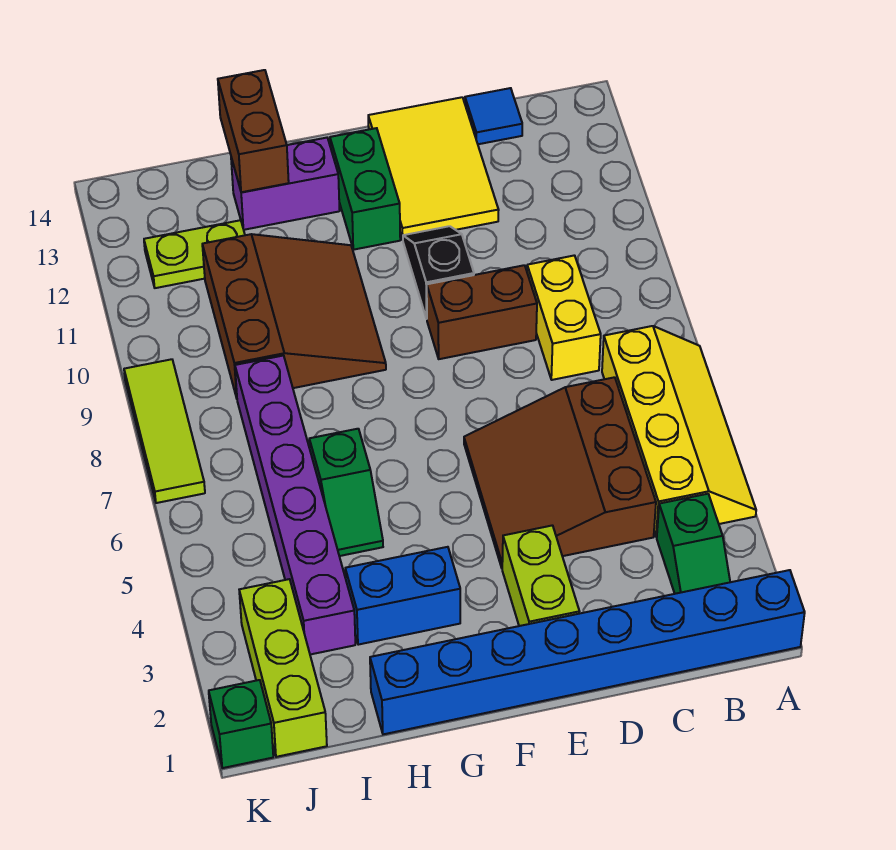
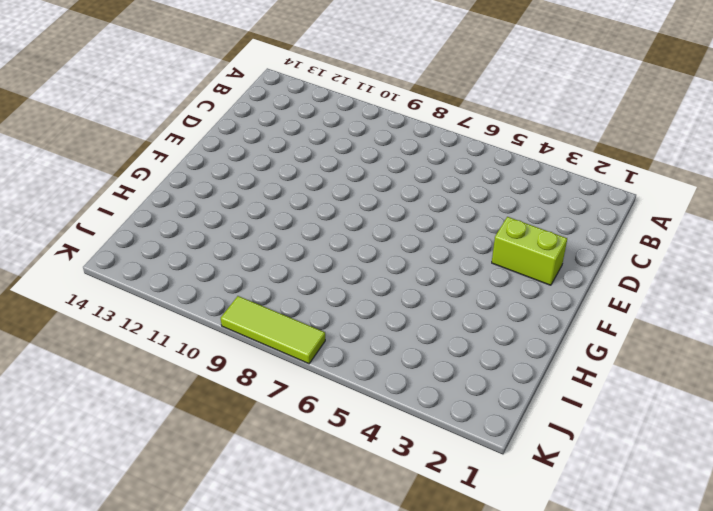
none -> blue brick A1:H1 level 1
none -> yellow slope A4:B7 level 1 top B
none -> green slope B2:B3 level 1 top 3

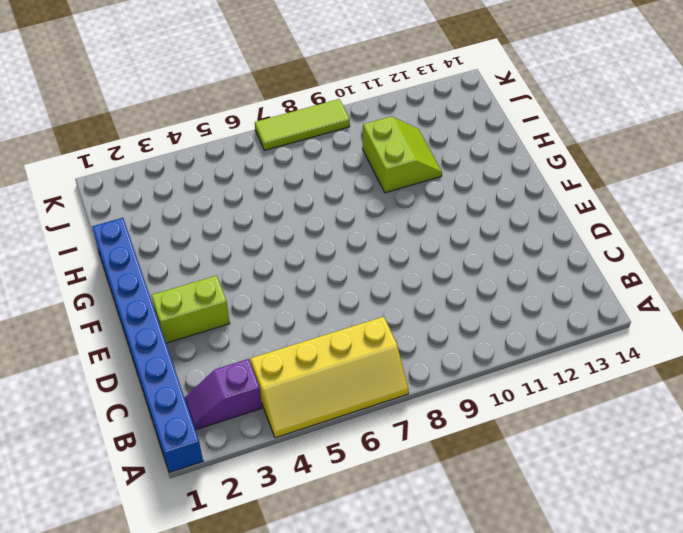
purple slope B2:B3 level 1 top 3 -> green slope B2:B3 level 1 top 3
lime slope H10:I11 level 1 top 10 -> brown slope G9:I11 level 1 top I
none -> brown slope C4:E6 level 1 top C
none -> yellow brick C8:C9 level 1
none -> blue tile C14 level 1

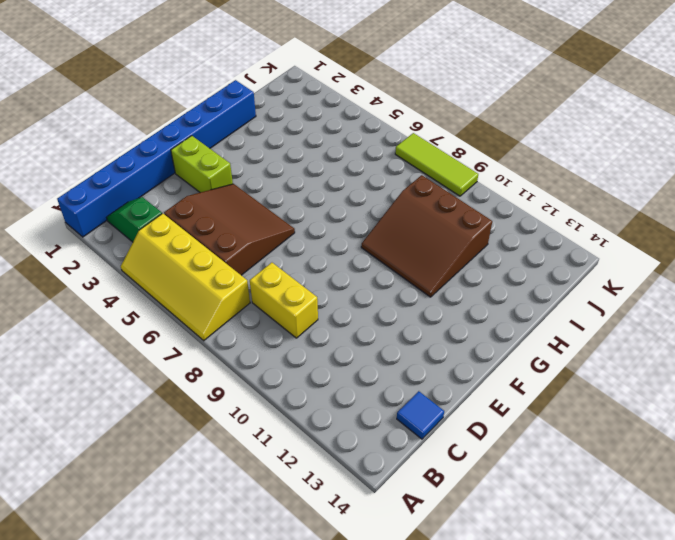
none -> brown brick D9:E9 level 1
none -> yellow tile D12:E14 level 1
none -> black slope E10:E11 level 1 top 10

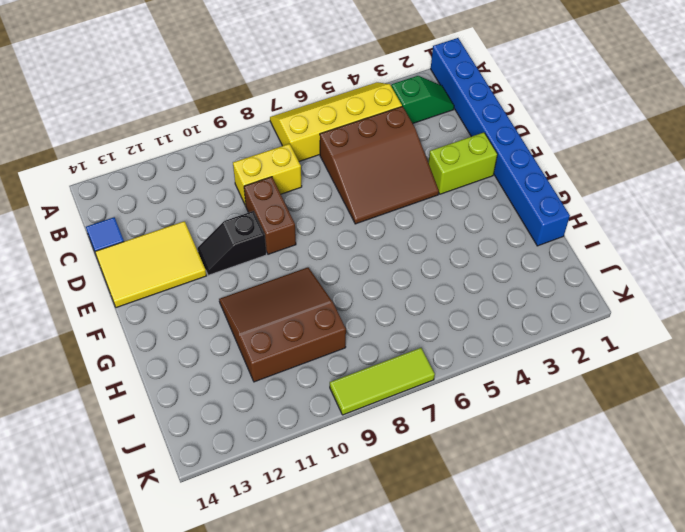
none -> green brick F12:F13 level 1
none -> blue brick G3:H3 level 1
none -> purple brick G13:H13 level 1

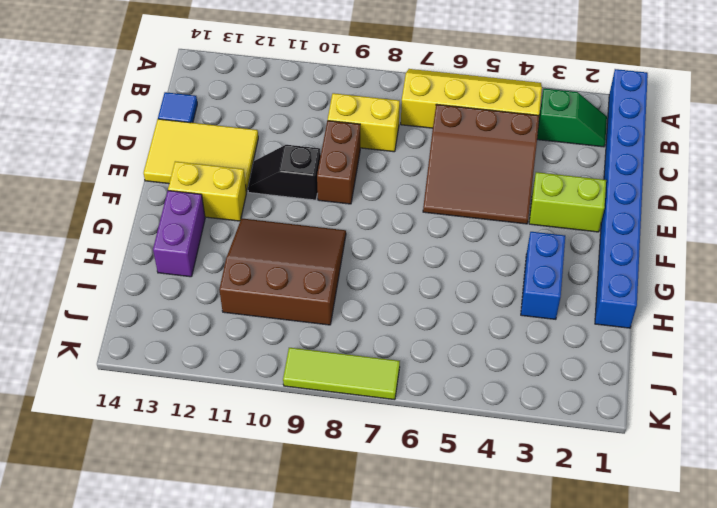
yellow brick F12:F13 level 1 -> green brick F12:F13 level 1
none -> green slope H5:H6 level 1 top 6
none -> purple brick I3:I8 level 1
none -> lime plate I12:J12 level 1

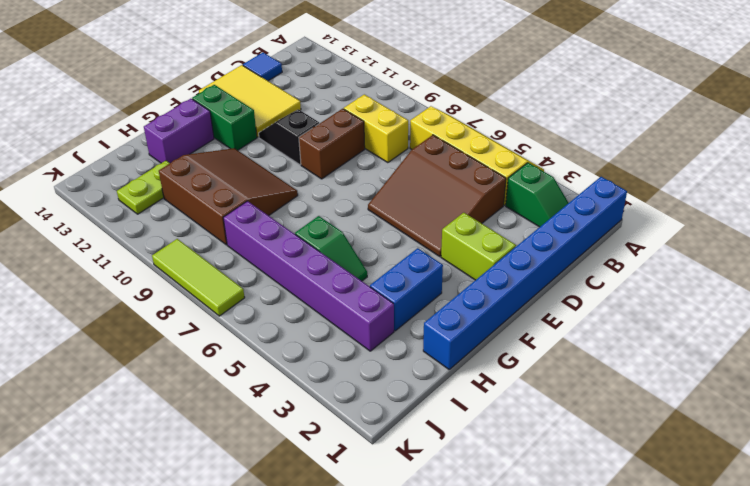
none -> lime brick J1:J3 level 1
none -> green brick K1 level 1
none -> brown brick H13:H14 level 2

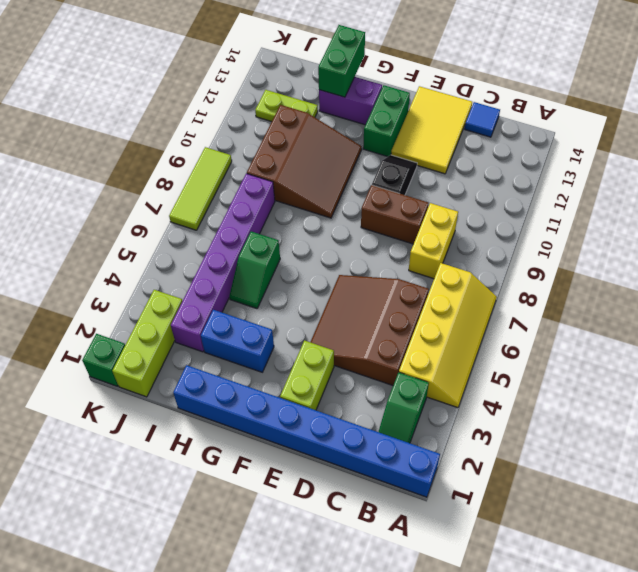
green brick H13:H14 level 2 -> brown brick H13:H14 level 2

